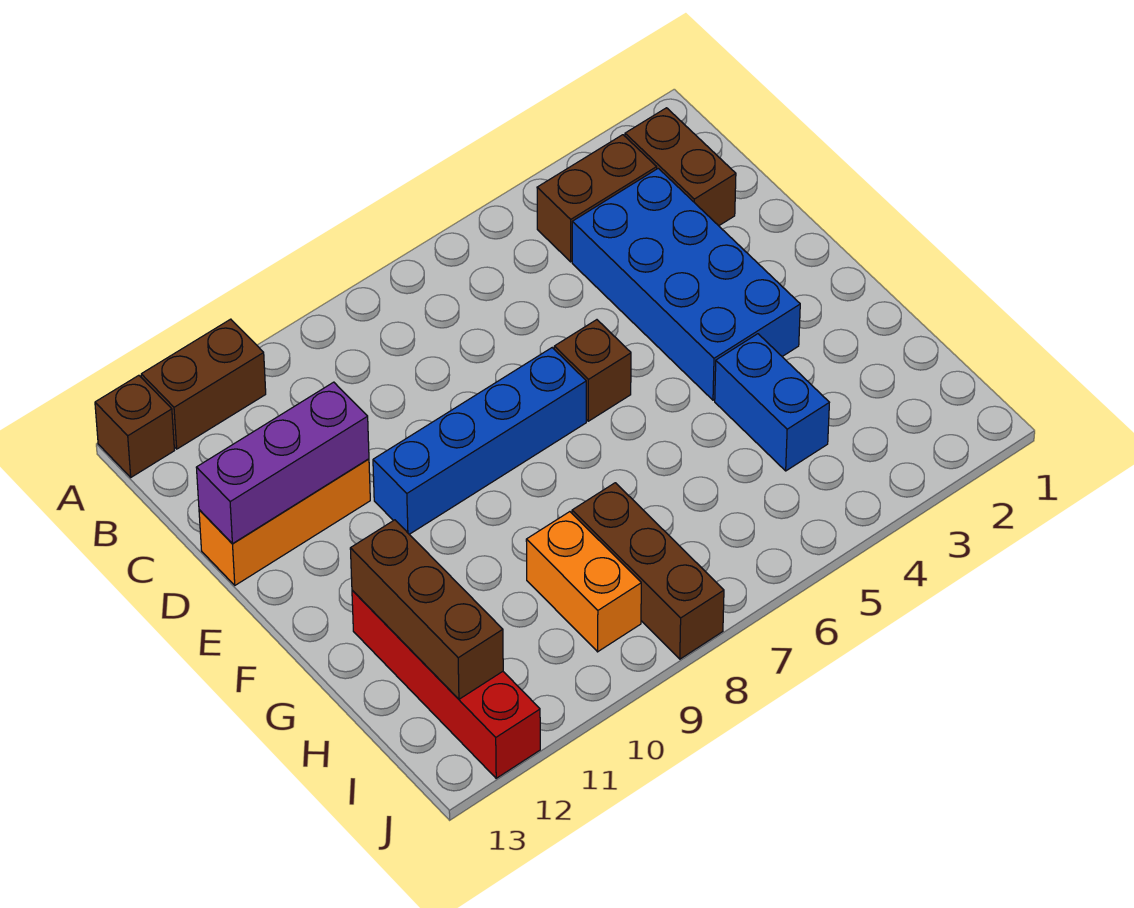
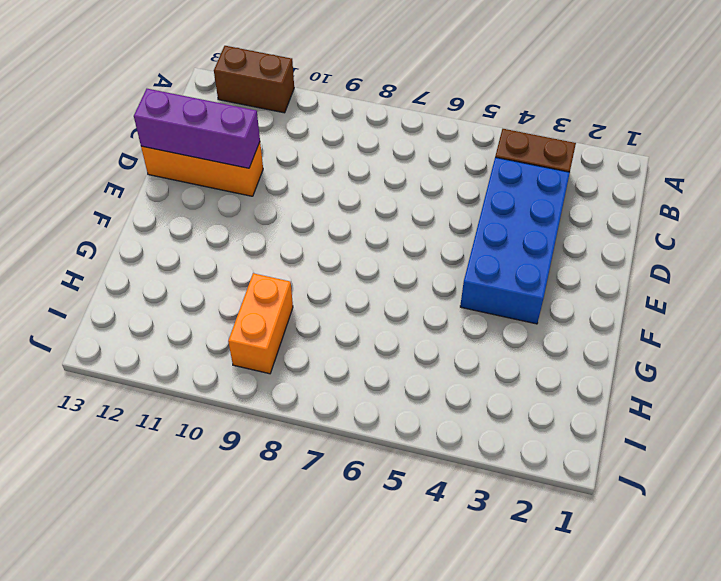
none -> brown brick A13 level 1
none -> brown brick B2:C2 level 1
none -> brown brick E6 level 1

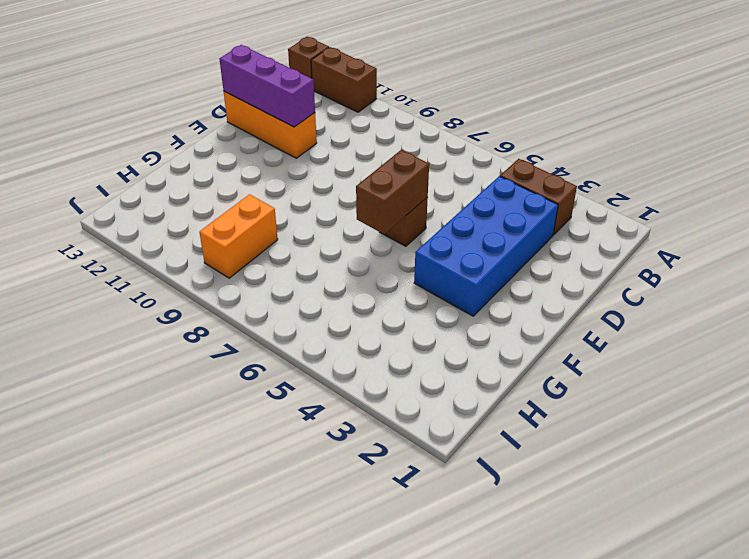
brown brick E6:F6 level 2 -> brown brick B2:C2 level 1
none -> blue brick E7:E10 level 1
none -> blue brick G4:H4 level 1
none -> red brick G12:J12 level 1

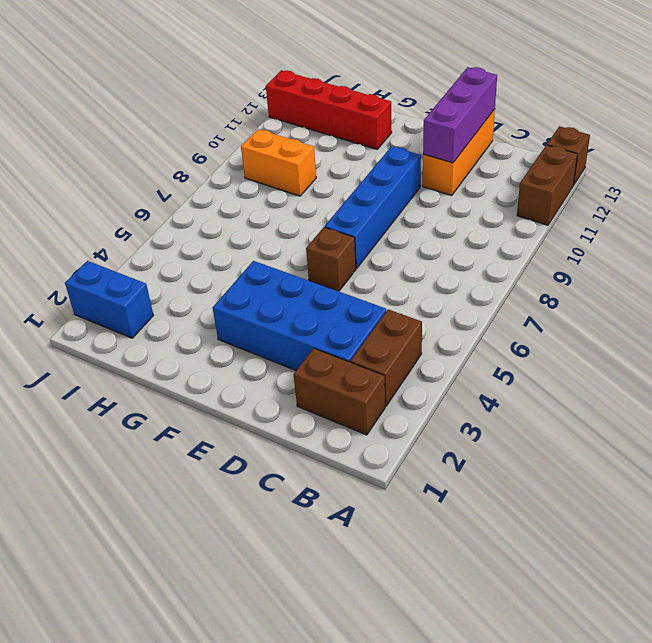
blue brick I2:J2 level 1 -> blue brick G4:H4 level 1
none -> brown brick H8:J8 level 1
none -> brown brick G12:I12 level 2

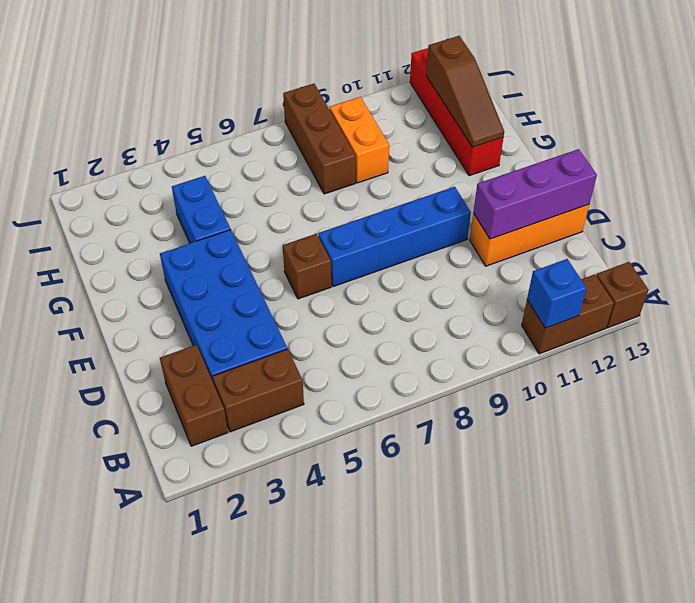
blue brick A11 level 2 -> none
brown slope G12:I12 level 2 top I -> brown brick G12:I12 level 2

